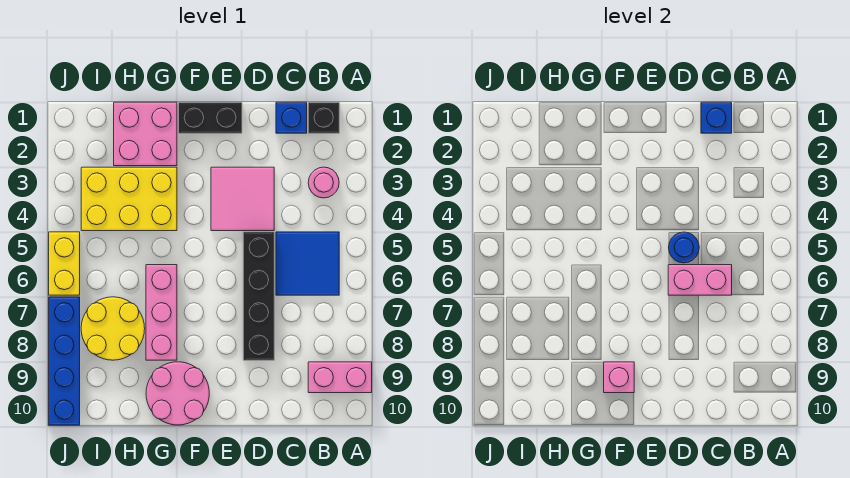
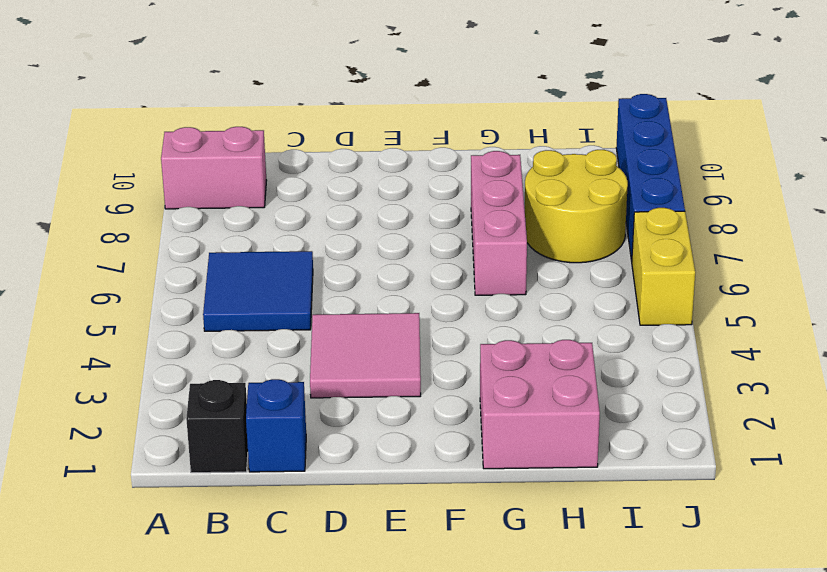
none -> pink round brick B3 level 1
none -> black brick D5:D8 level 1
none -> black brick E1:F1 level 1

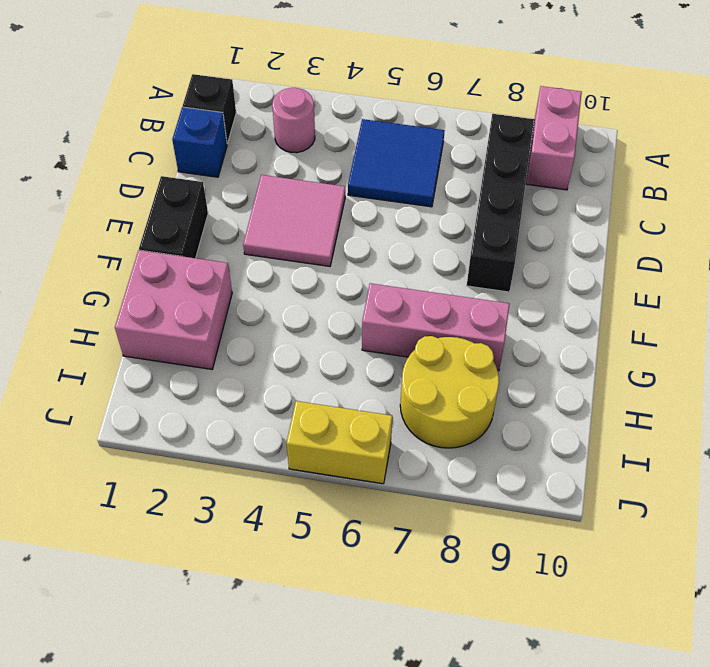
black brick B8:E8 level 1 -> black brick D5:D8 level 1
none -> pink round brick F9:G10 level 1
none -> yellow brick G3:I4 level 1
none -> blue brick J7:J10 level 1

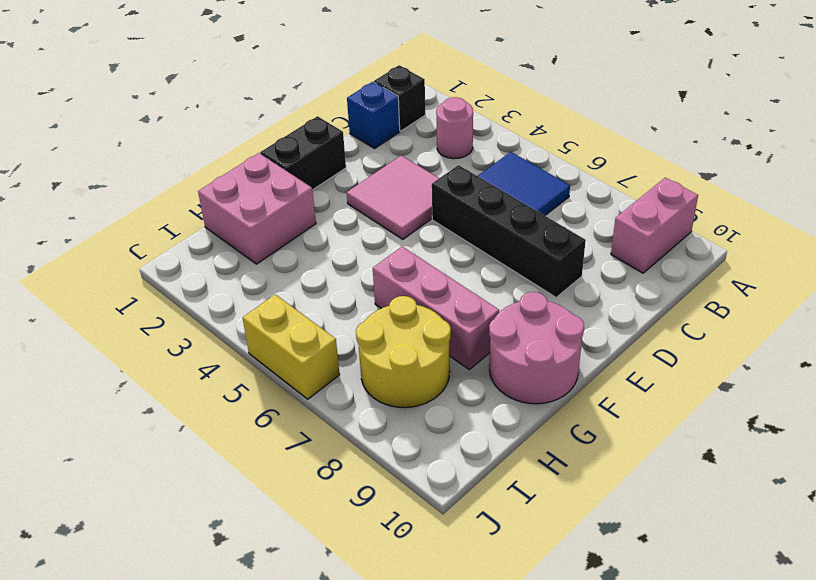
none -> yellow brick G3:I4 level 1
none -> blue brick J7:J10 level 1
none -> blue brick C1 level 2

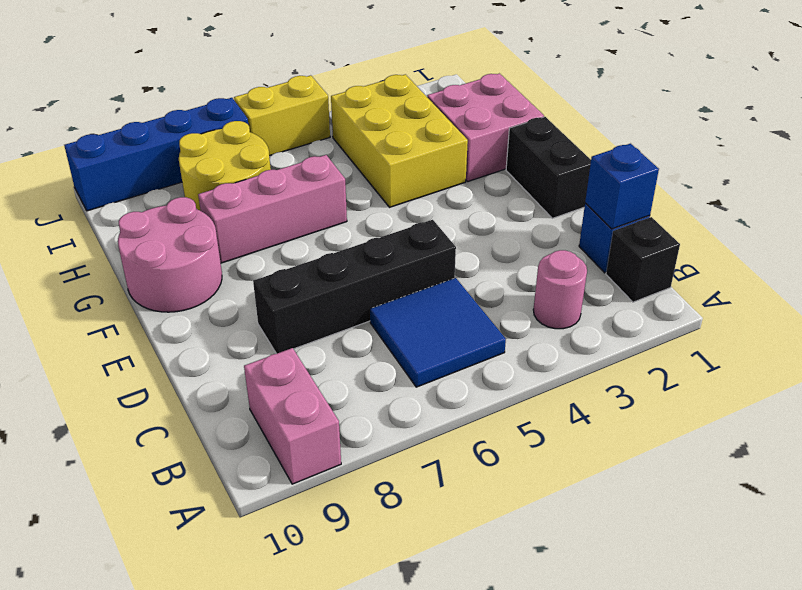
none -> pink tile D3:E4 level 1
none -> pink brick C6:D6 level 2
none -> blue round brick D5 level 2

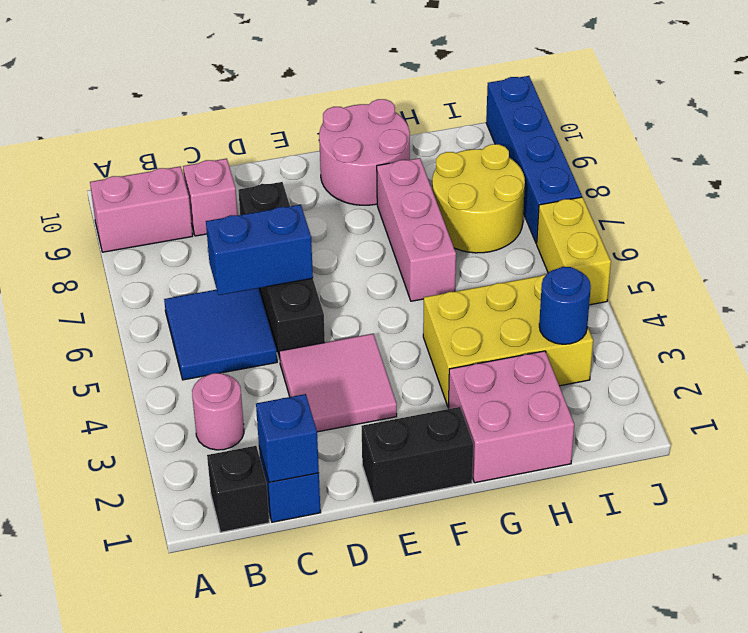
blue brick C6:D6 level 2 -> pink brick C6:D6 level 2
pink brick C9 level 1 -> pink brick F9 level 2
blue round brick I3 level 2 -> blue round brick D5 level 2

